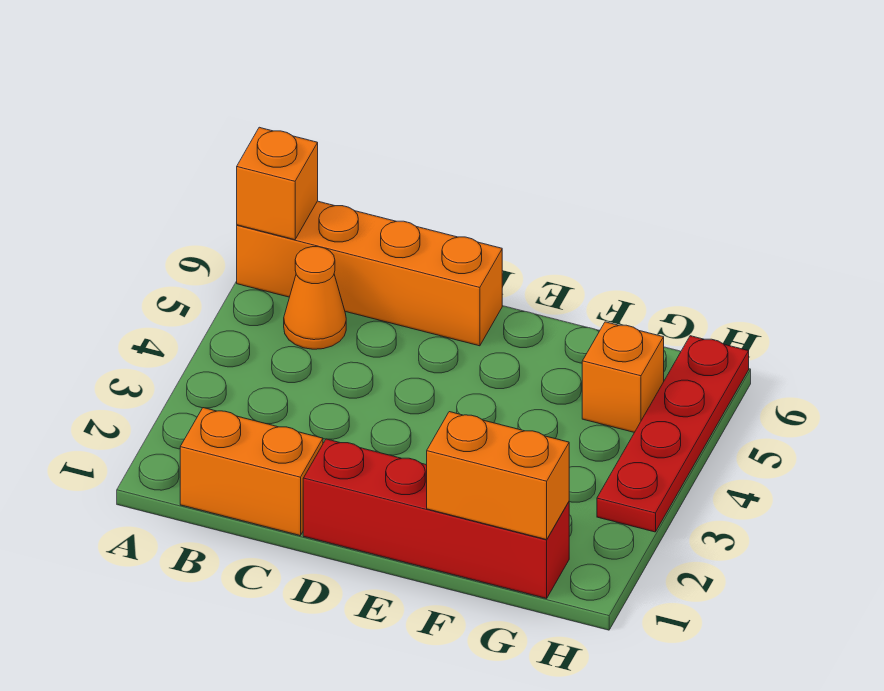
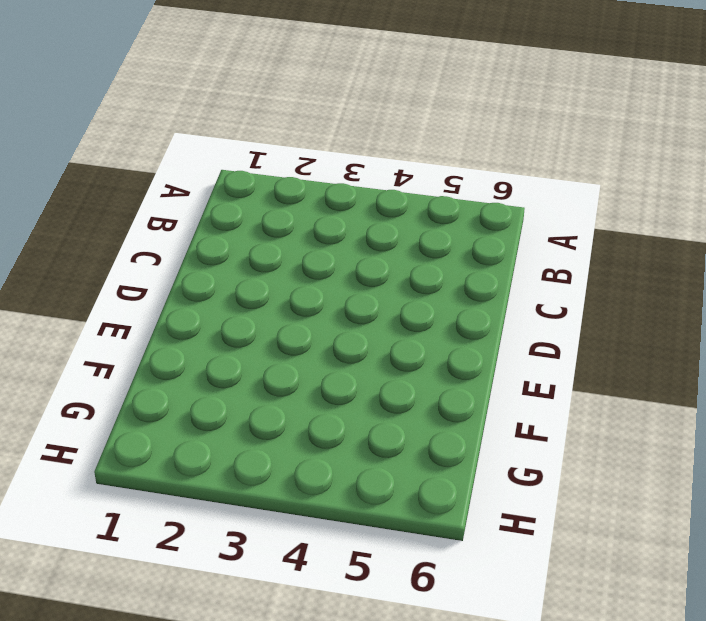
none -> orange brick A6:D6 level 1
none -> orange brick B1:C1 level 1

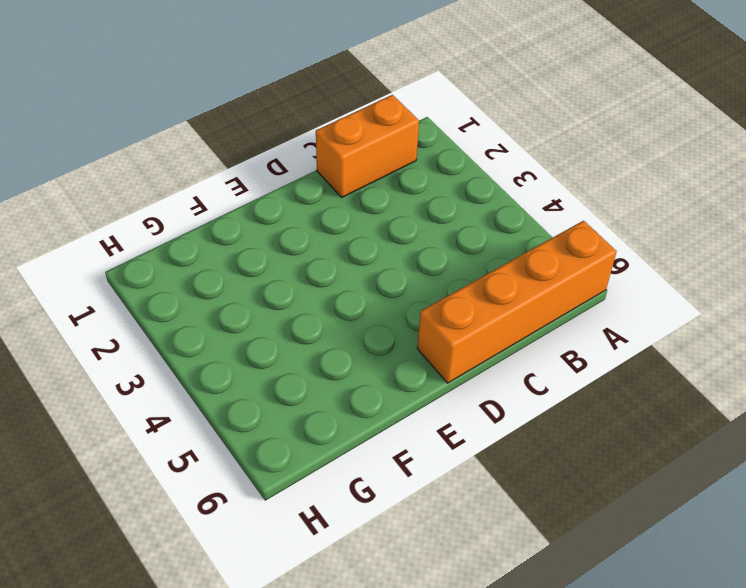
none -> orange cone B5 level 1
none -> red brick D1:G1 level 1

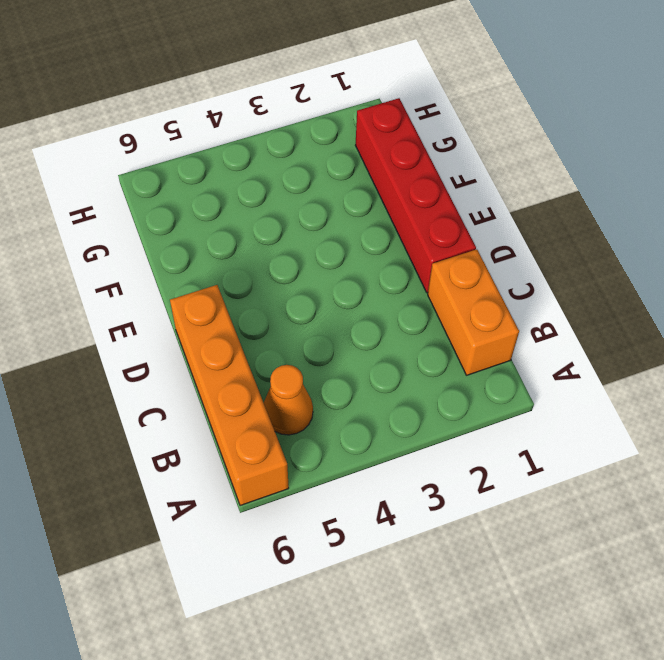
none -> orange brick G5 level 1
none -> red plate H3:H6 level 1

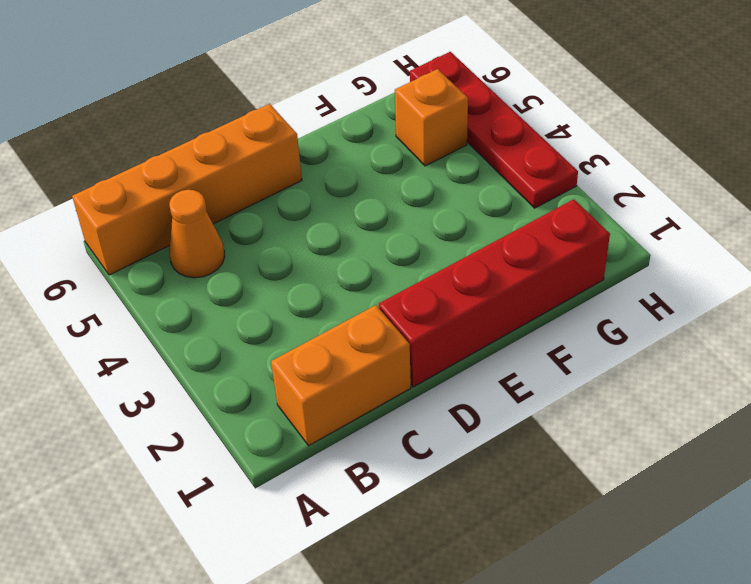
none -> orange brick A6 level 2
none -> orange brick F1:G1 level 2

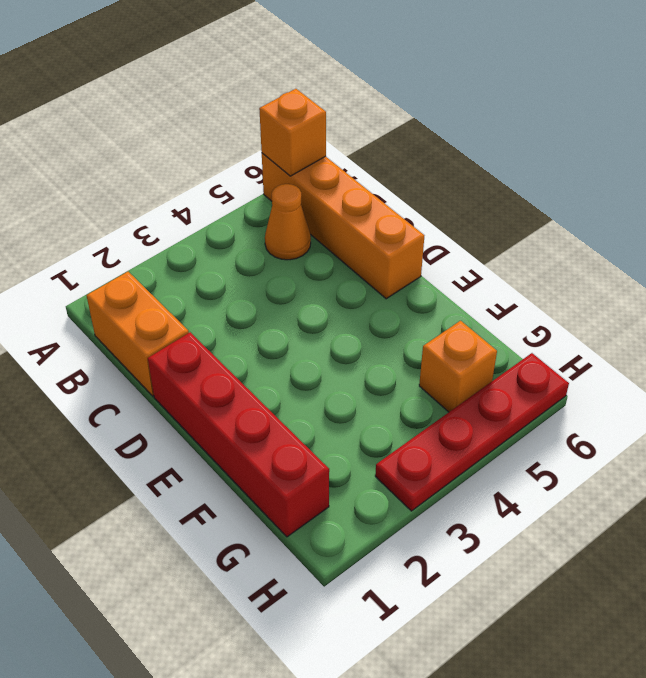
none -> orange brick F1:G1 level 2

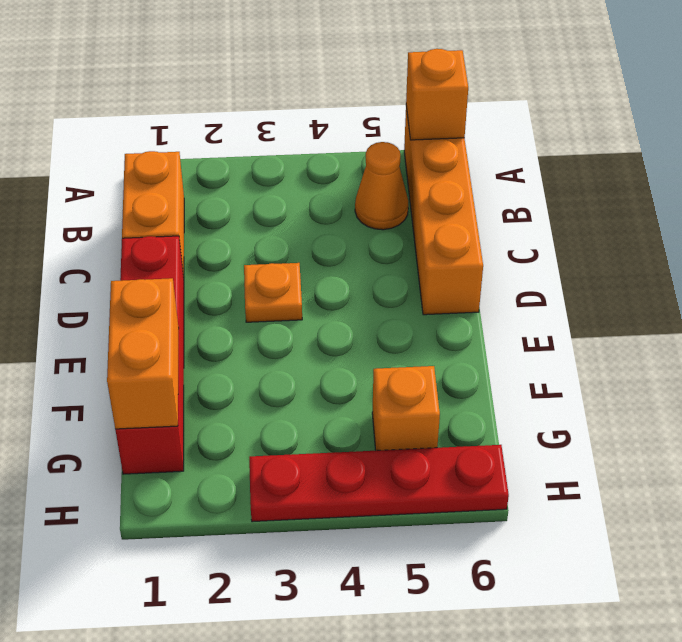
orange plate D3 level 1 -> none

